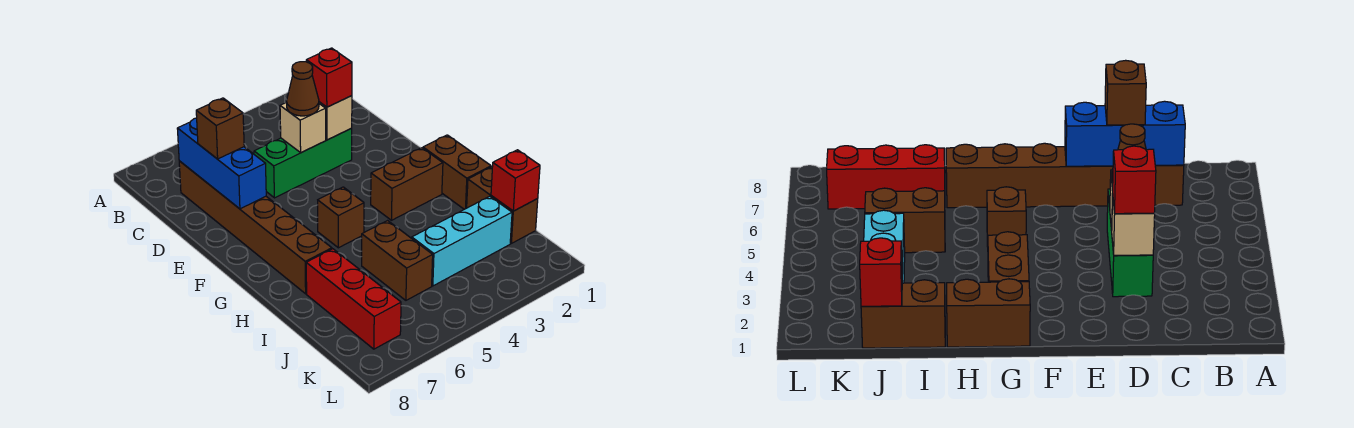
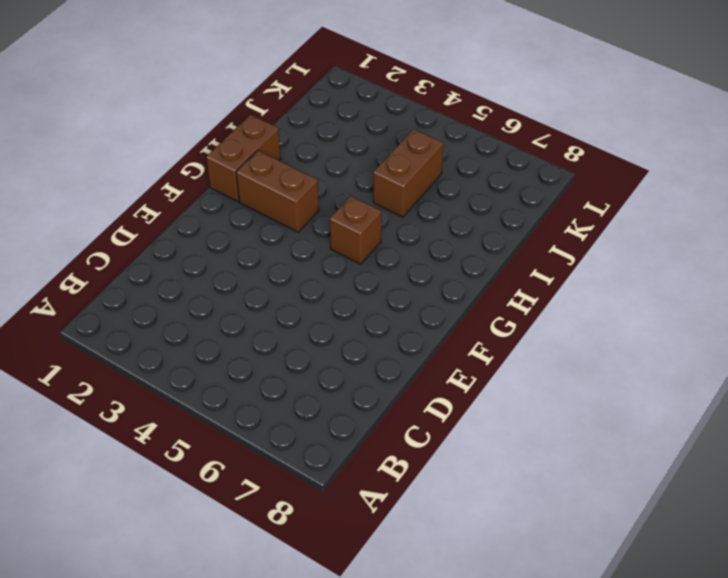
none -> brown brick C7:H7 level 1
none -> green brick D3:D5 level 1
none -> brown brick I1:J1 level 1

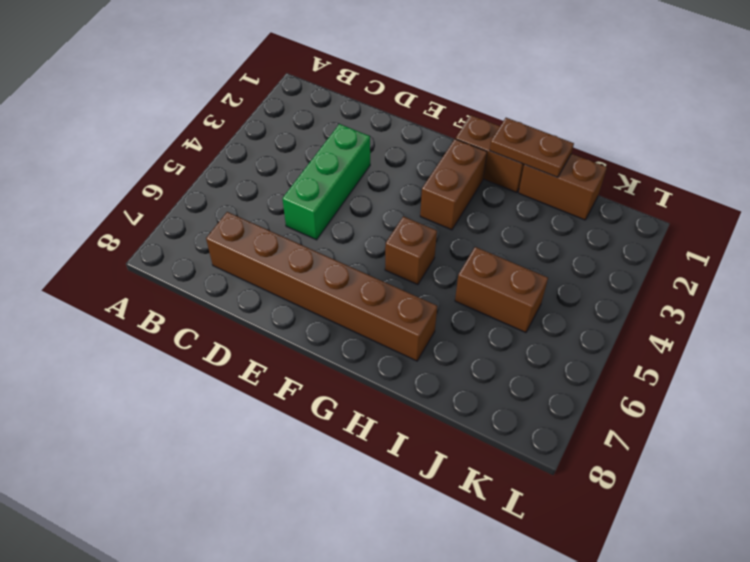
brown plate H1:I1 level 2 -> none
none -> red brick I7:K7 level 1
none -> cyan brick J2:J4 level 1
none -> blue brick C7:E7 level 2

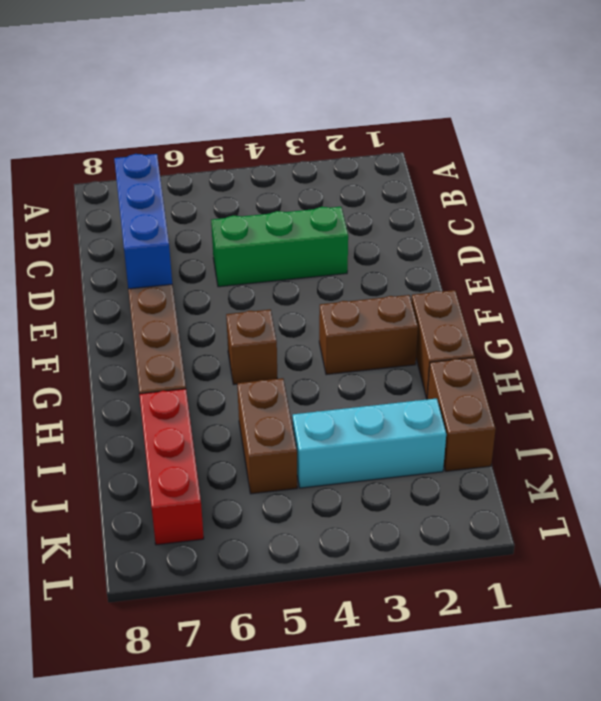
none -> tan brick D3 level 2
none -> tan brick D4 level 2
none -> red brick J1 level 2

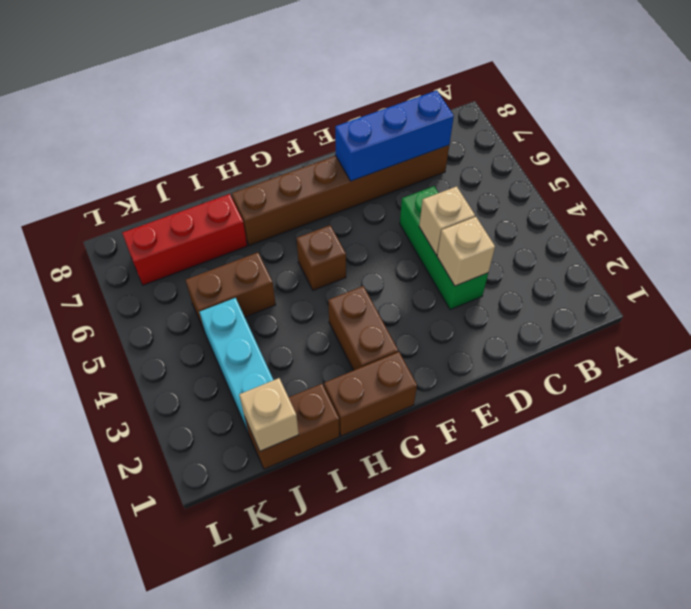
tan brick J1 level 2 -> red brick J1 level 2
none -> red brick D3 level 3
none -> brown cone D4 level 3
none -> brown brick D7 level 3

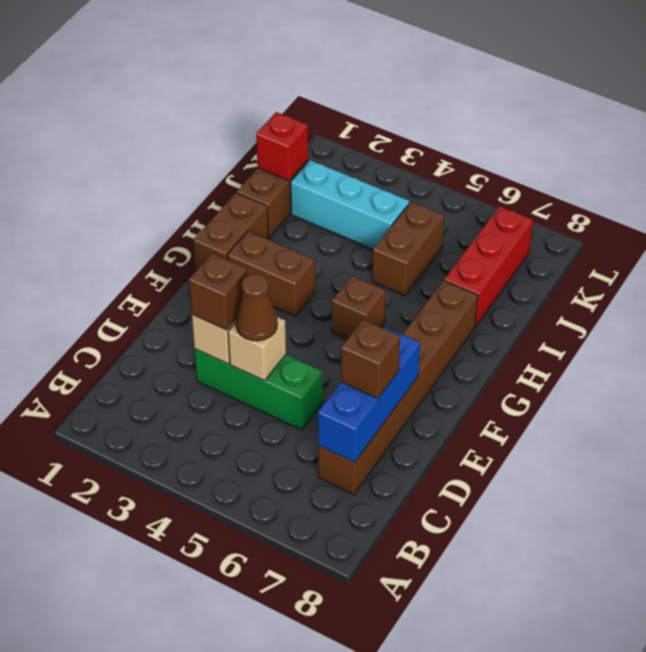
brown brick D3 level 3 -> red brick D3 level 3

